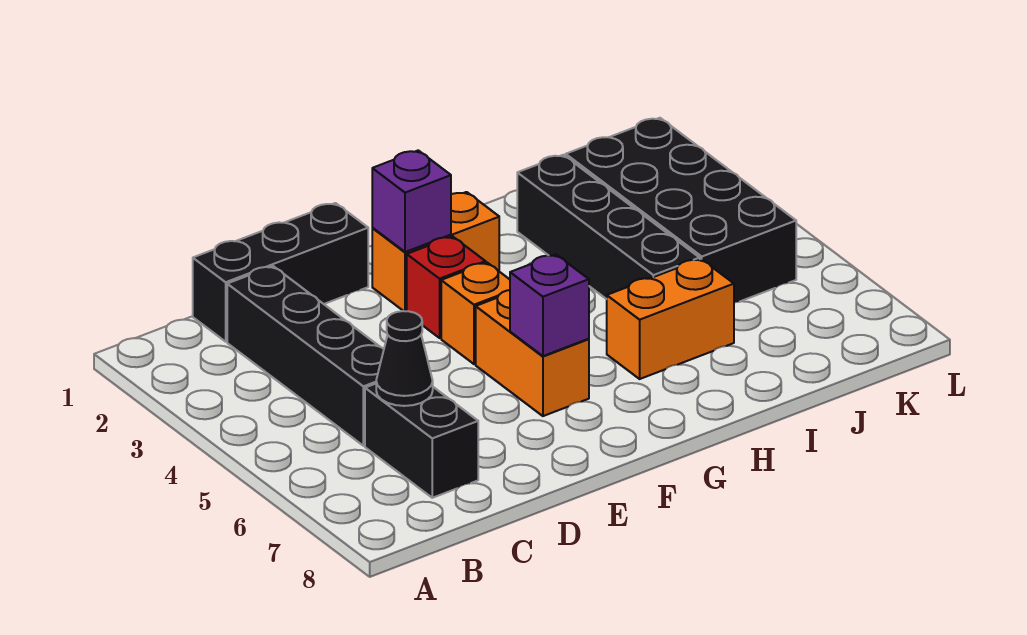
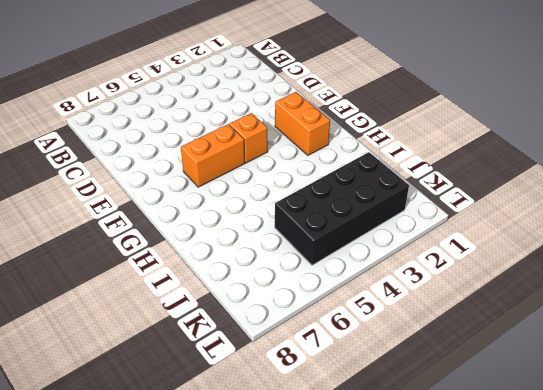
none -> black brick C1:E1 level 1
none -> black brick C2:C5 level 1
none -> black brick C6:C7 level 1

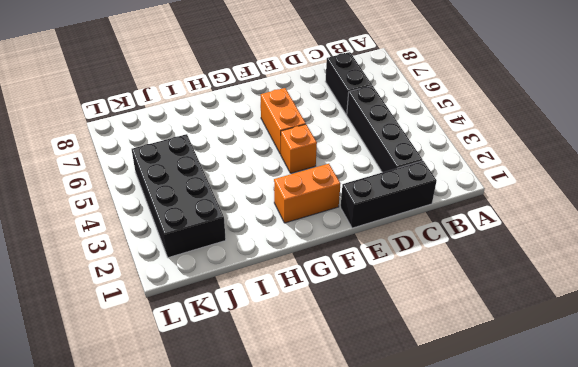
none -> red brick F3 level 1
none -> orange brick H6:I6 level 1
none -> black brick I2:I5 level 1

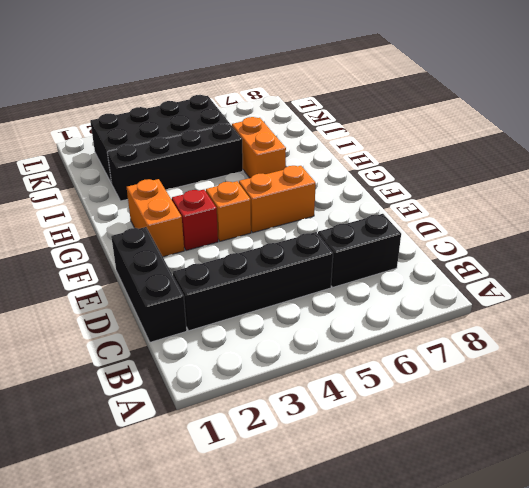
none -> black cone C6 level 2
none -> purple brick F2 level 2
none -> purple brick F6 level 2

